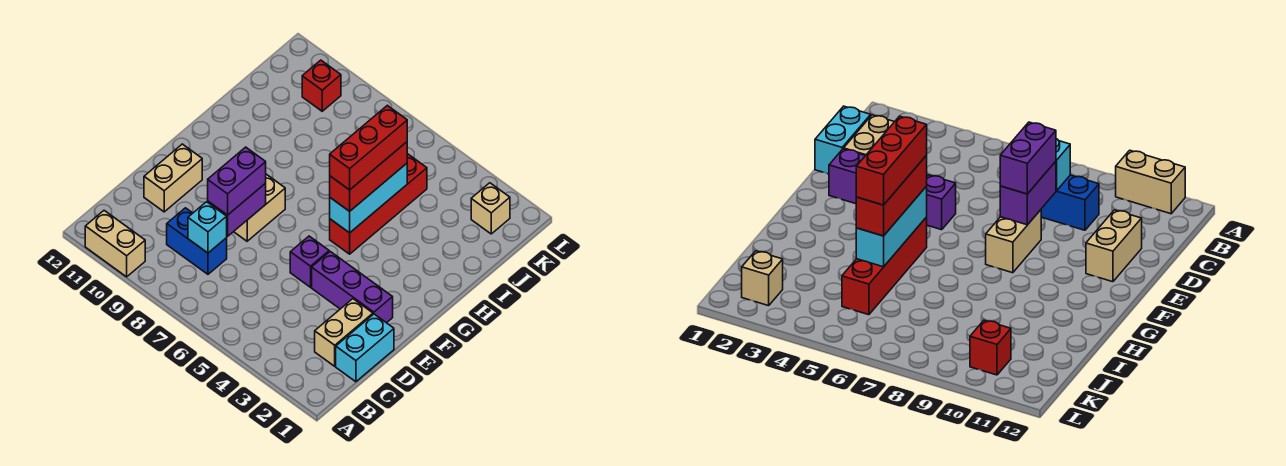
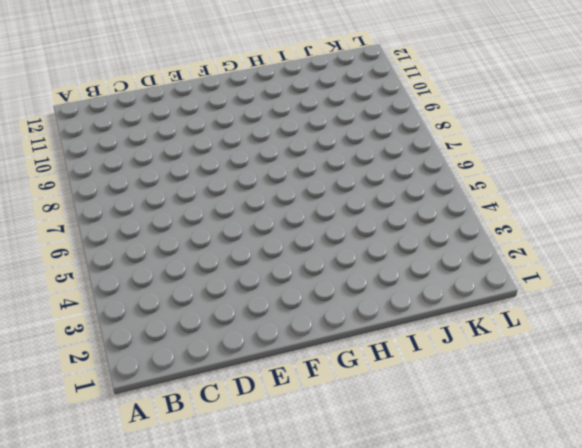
none -> tan brick A10:A11 level 1
none -> cyan brick C1:D1 level 1
none -> tan brick C2:D2 level 1

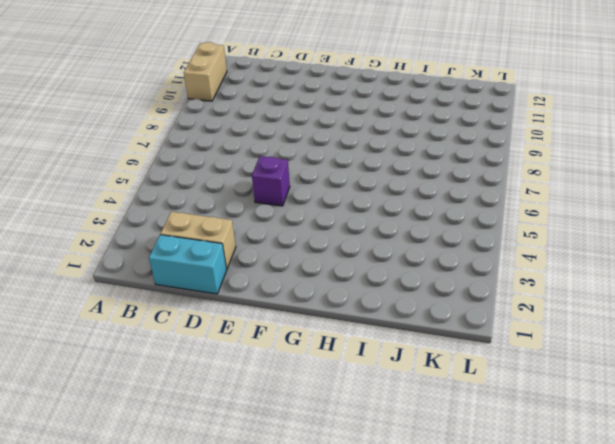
none -> blue brick C8:C9 level 1
none -> tan brick D11:E11 level 1
none -> purple brick E2:E4 level 1

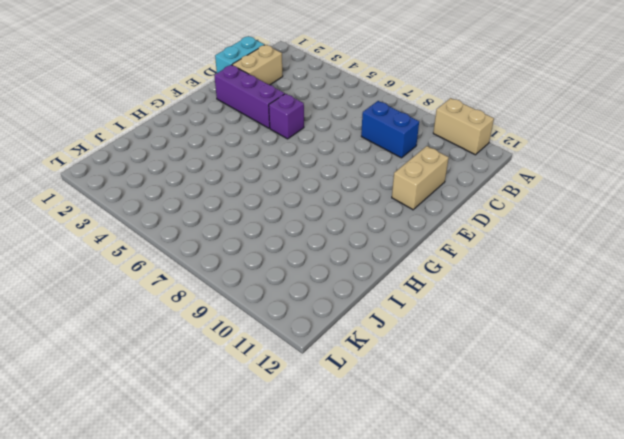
none -> tan brick E8:F8 level 1
none -> red brick G5:J5 level 1
none -> tan brick K2 level 1

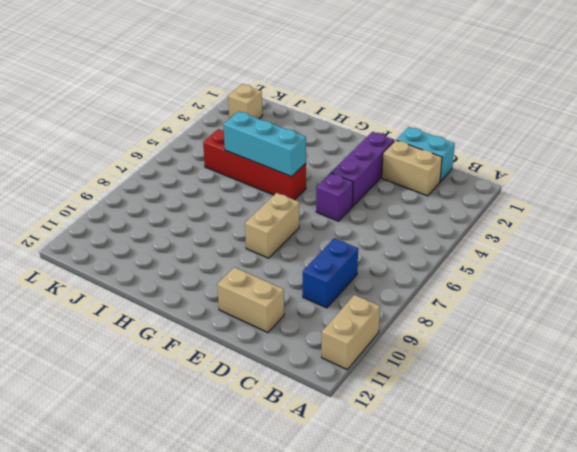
tan brick F7:F8 level 1 -> tan brick E8:F8 level 1
none -> red brick K10 level 1
none -> cyan brick C8 level 2
none -> purple brick D8:E8 level 2

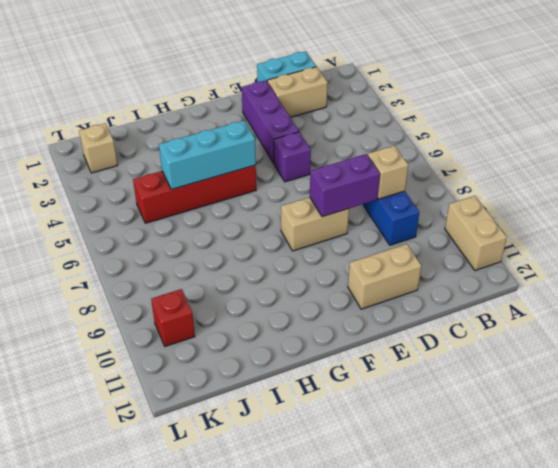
tan brick C8 level 2 -> cyan brick C8 level 2
none -> purple brick D8:E8 level 3
none -> red brick G5:I5 level 3
none -> red brick G5:I5 level 4

